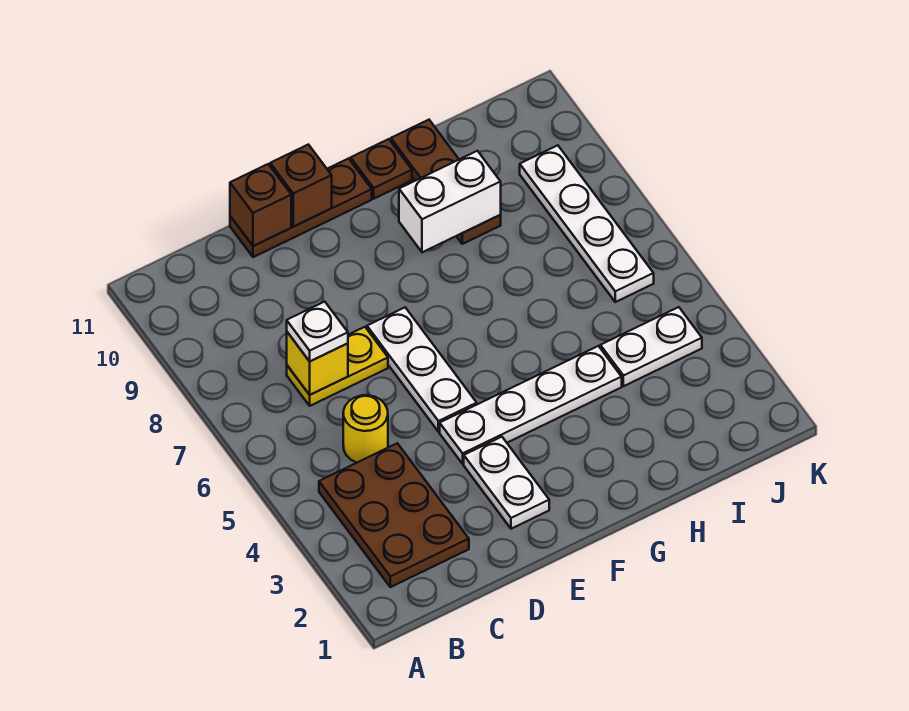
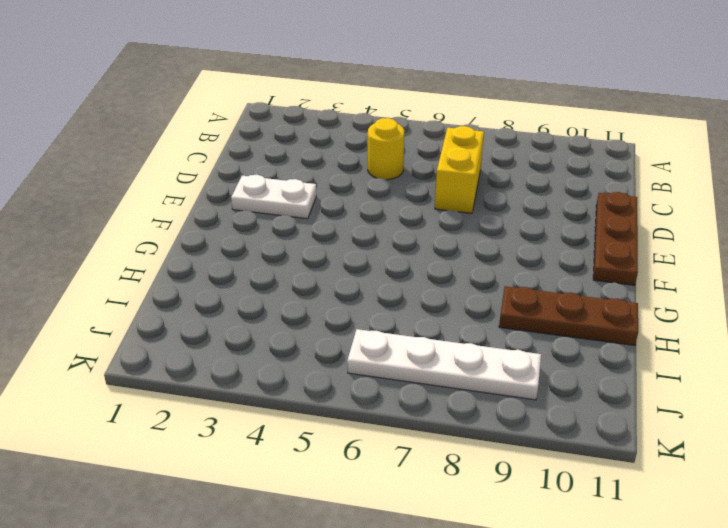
yellow brick C7:D7 level 1 -> yellow plate C7:D7 level 1
none -> brown plate B2:C4 level 1
none -> white plate E4:H4 level 1
none -> white plate E5:E7 level 1

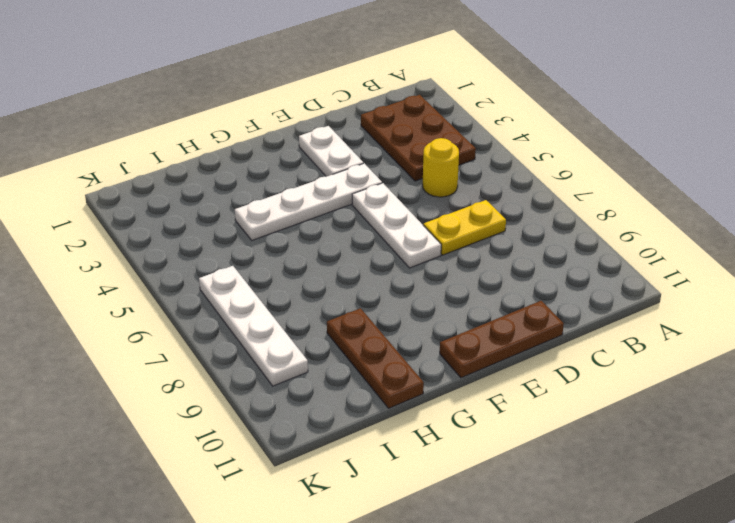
none -> brown plate G11 level 1
none -> white plate I4:J4 level 1
none -> yellow brick C7 level 2

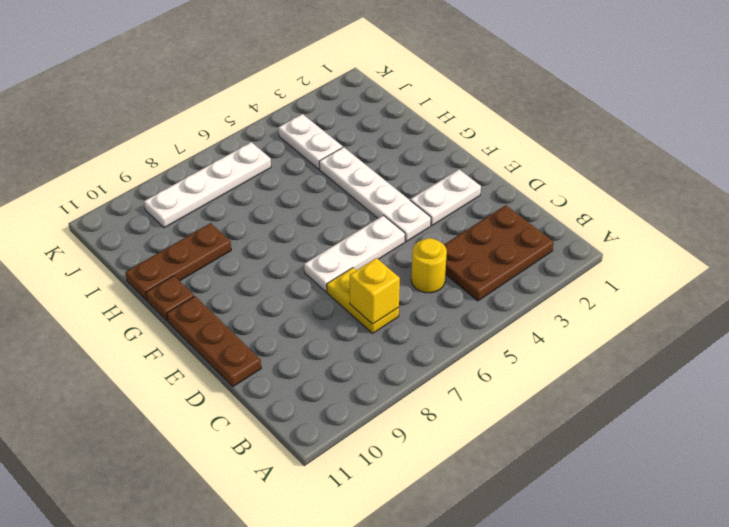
none -> brown brick D11 level 2
none -> brown brick E11 level 2
none -> white brick G9:H9 level 2

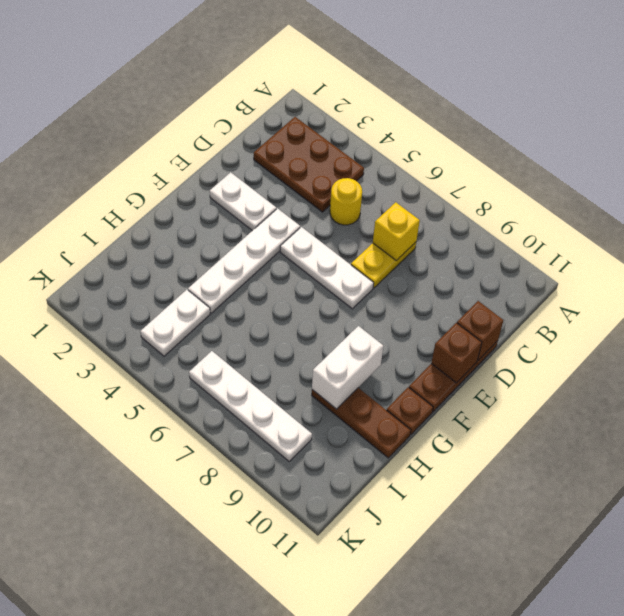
none -> white plate C7 level 3

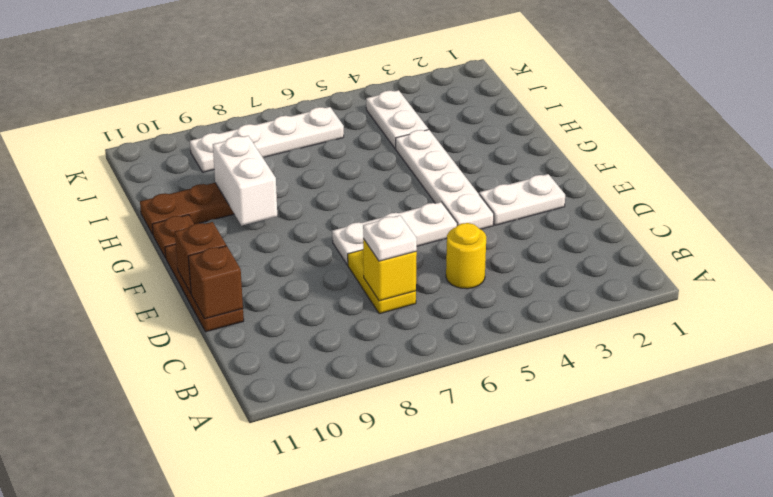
none -> brown plate B2:C4 level 1

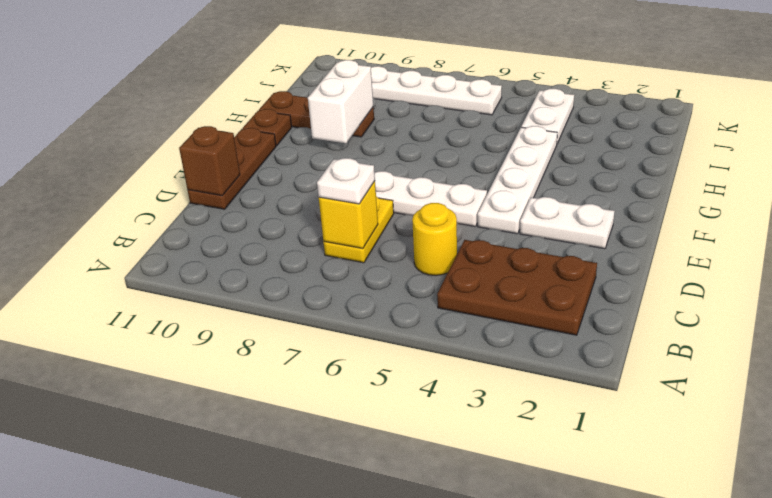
none -> brown brick E11 level 2

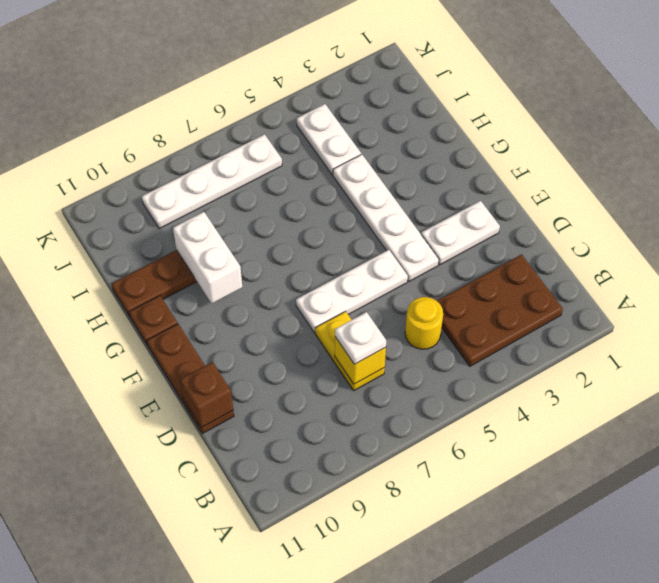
none -> brown brick E11 level 2

